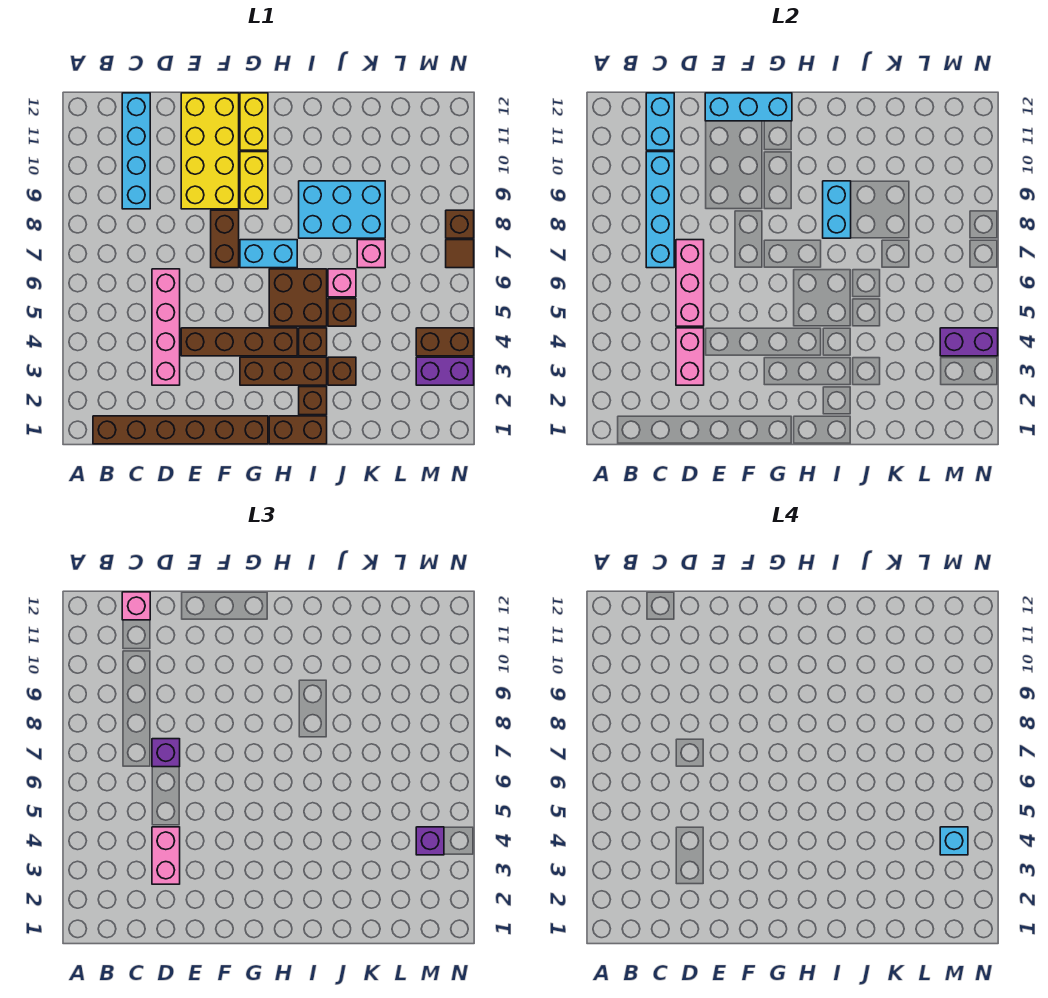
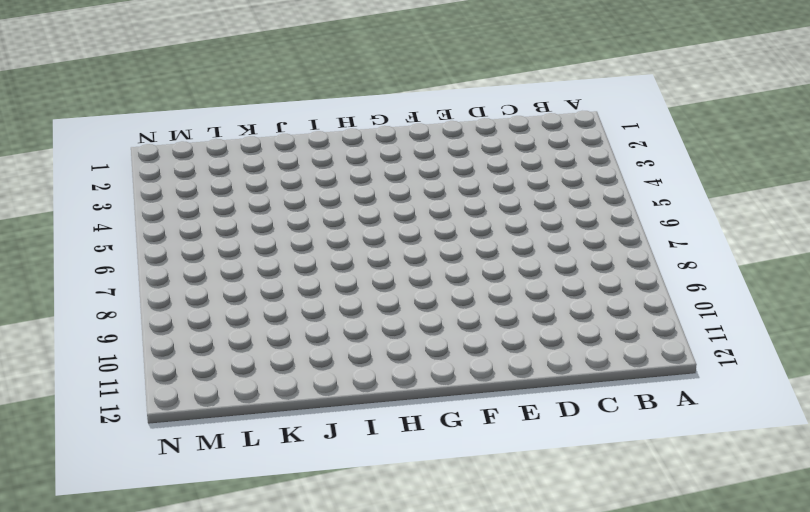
none -> brown brick B1:G1 level 1
none -> cyan brick C9:C12 level 1
none -> pink brick D3:D6 level 1
none -> brown brick E4:H4 level 1

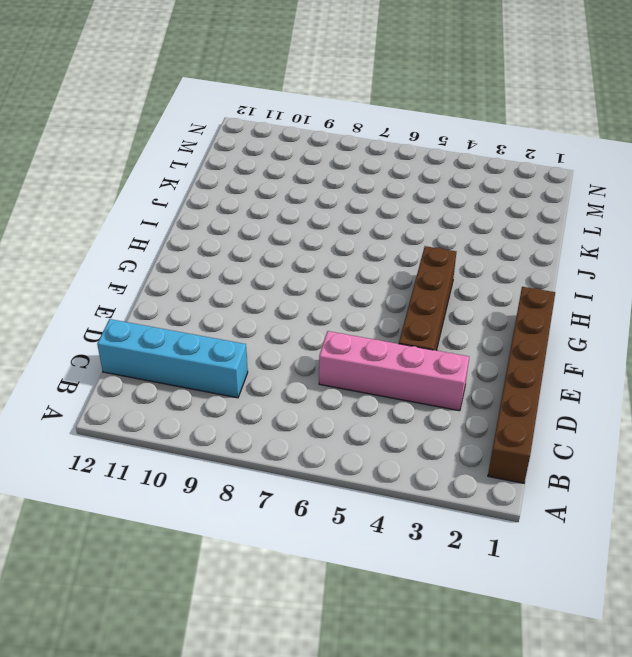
none -> yellow brick E9:F12 level 1
none -> brown brick F7:F8 level 1
none -> brown brick G3:I3 level 1
none -> cyan brick G7:H7 level 1

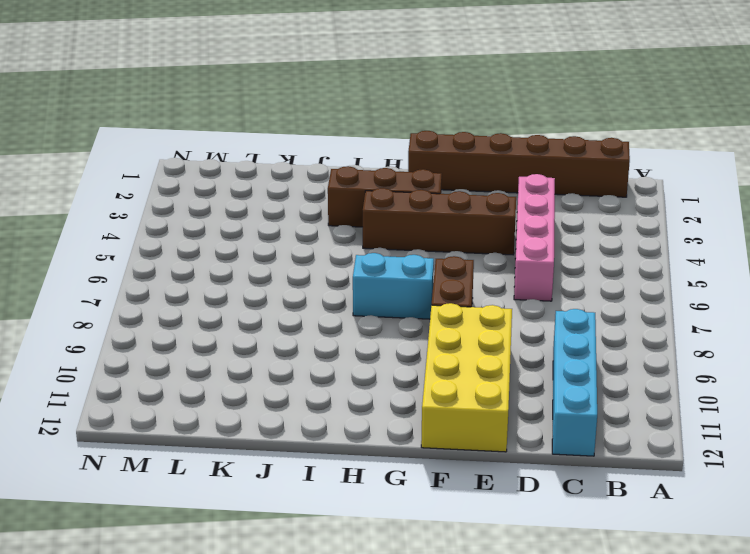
none -> yellow brick G9:G10 level 1
none -> yellow brick G11:G12 level 1
none -> brown brick H1:I1 level 1
none -> brown brick H5:I6 level 1

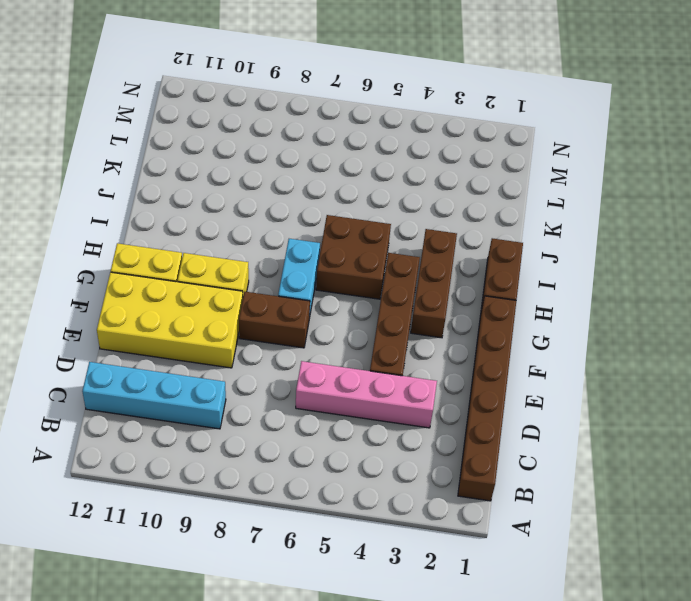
none -> brown brick I2 level 1
none -> brown brick I4 level 1
none -> cyan brick I8:K9 level 1
none -> brown brick J3 level 1

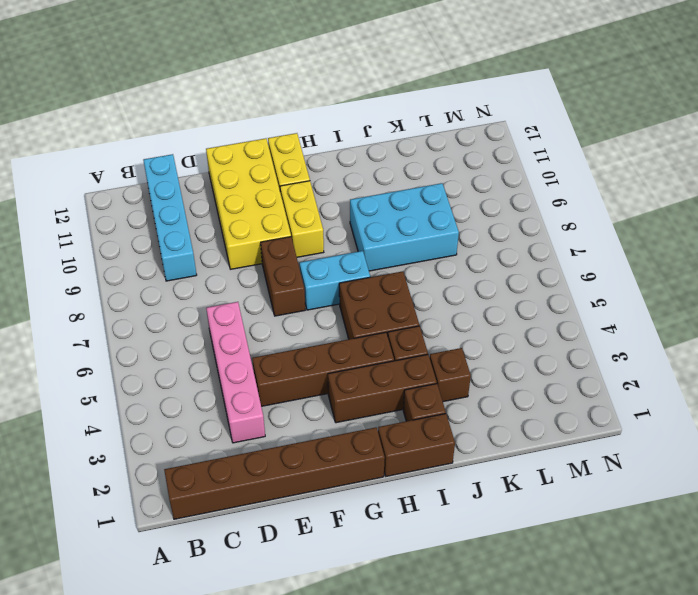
none -> brown brick J5 level 1
none -> pink brick J6 level 1
none -> pink brick K7 level 1
none -> purple brick M3:N3 level 1

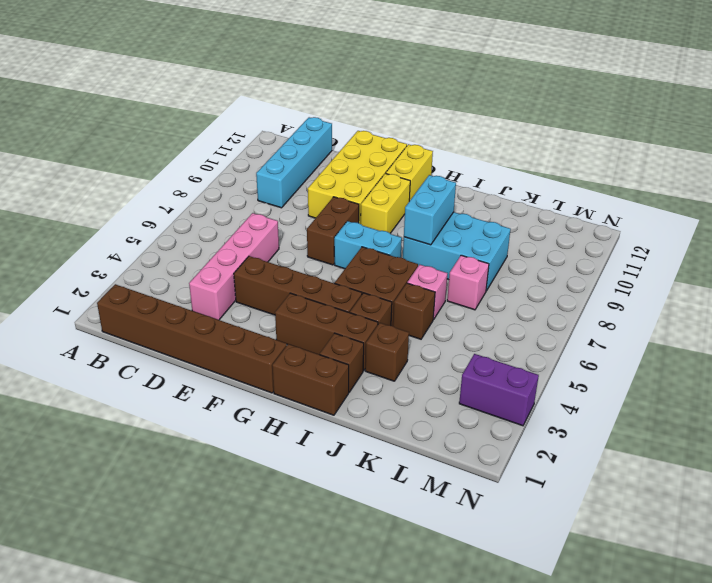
none -> brown brick M4:N4 level 1
none -> brown tile N7 level 1
none -> brown brick N8 level 1
none -> cyan brick C7:C10 level 2

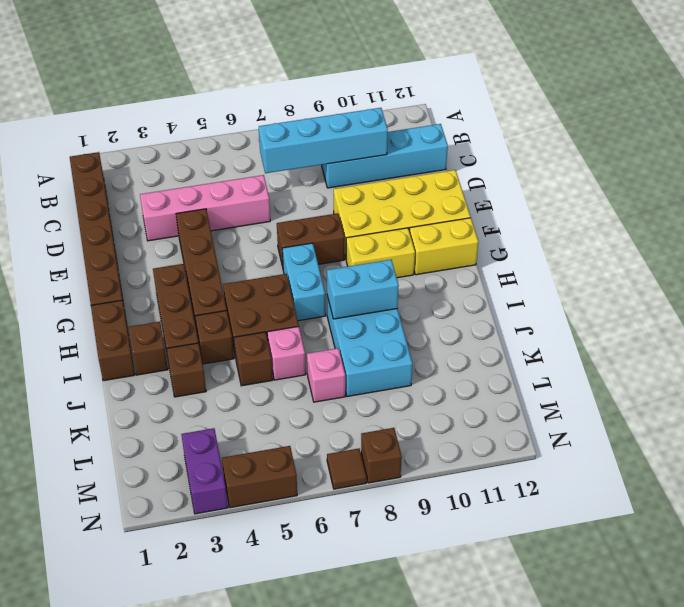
brown brick N4:N5 level 1 -> brown brick M4:N4 level 1
none -> cyan brick C11:C12 level 2
none -> pink brick D3:D4 level 2
none -> pink brick D5:D7 level 2
none -> cyan brick E12:G12 level 2

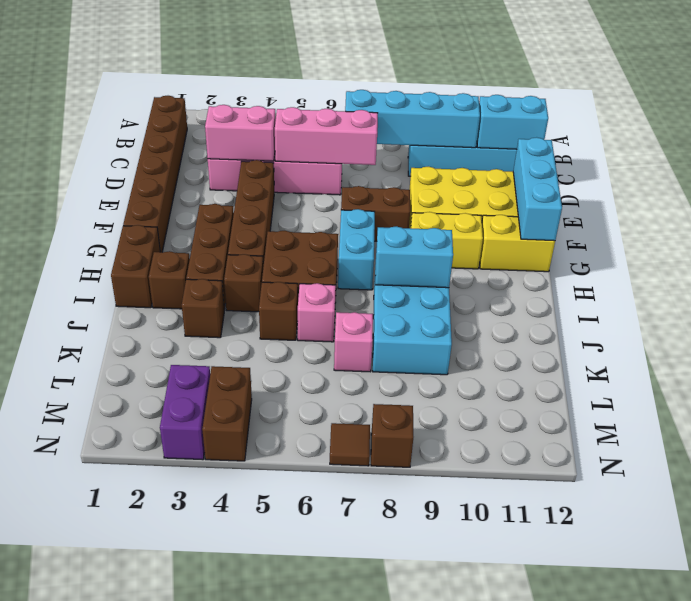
none -> purple brick M4:N4 level 2
none -> pink brick C12 level 3
none -> pink brick D3:D4 level 3
none -> purple brick D7 level 3

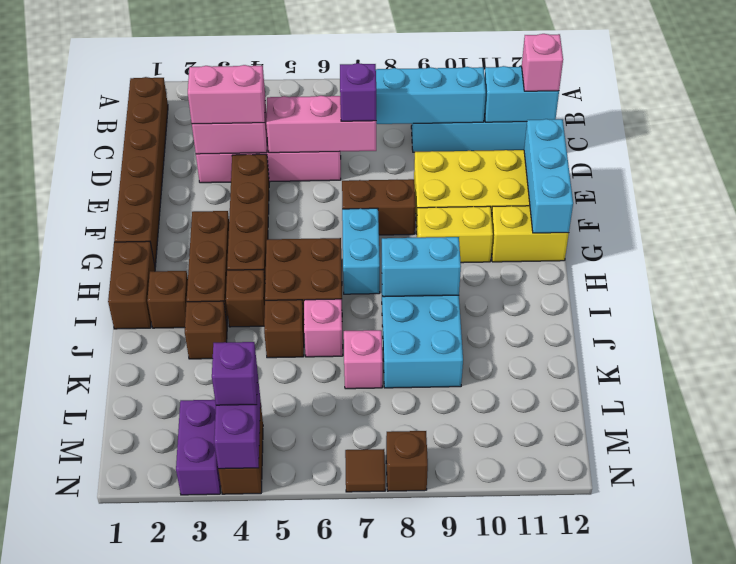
none -> cyan brick M4 level 4

